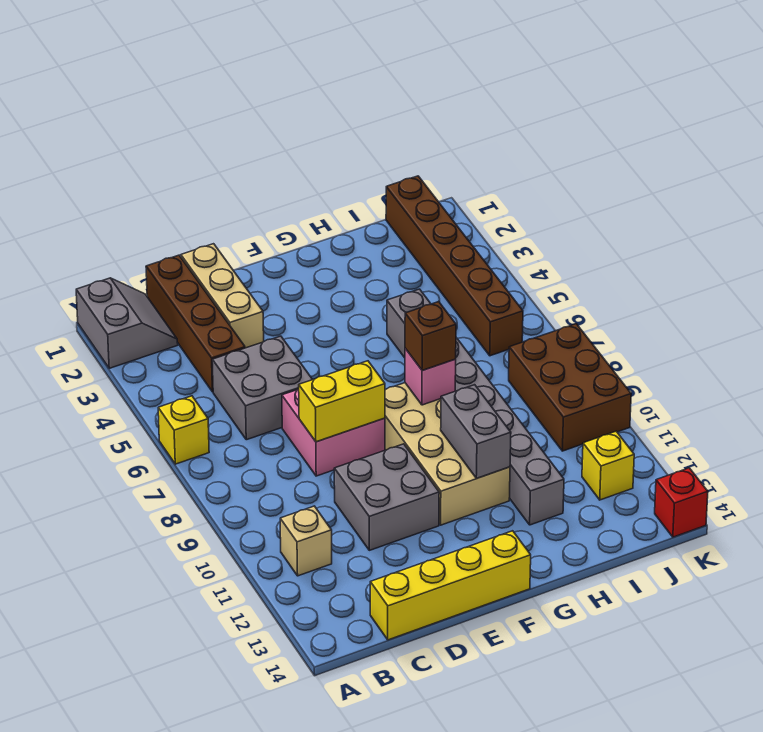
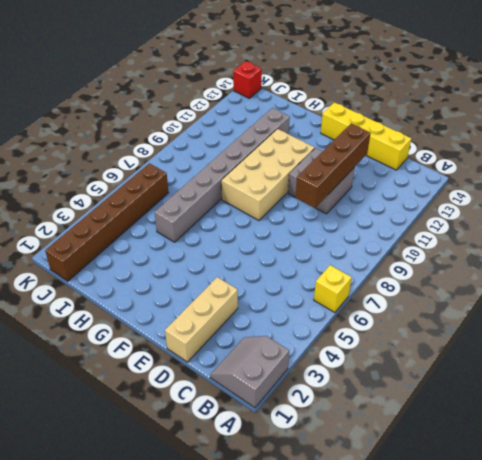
brown brick D9:D12 level 2 -> brown brick C1:C4 level 1
none -> tan brick B11 level 1
none -> grey brick C5:D6 level 1
none -> pink brick D7:E8 level 1

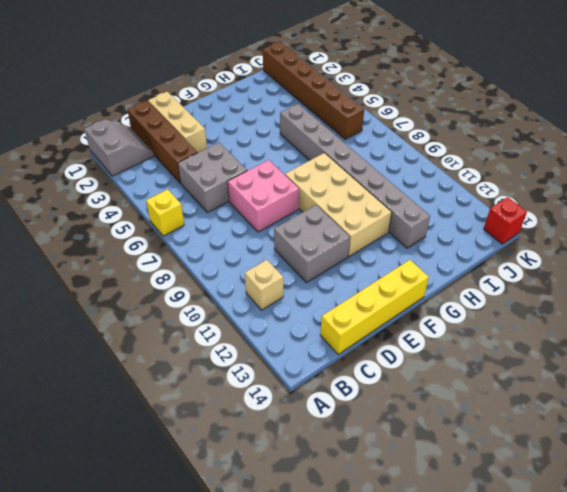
none -> brown brick J8:K10 level 1
none -> yellow brick J12 level 1
none -> yellow brick D8:E8 level 2

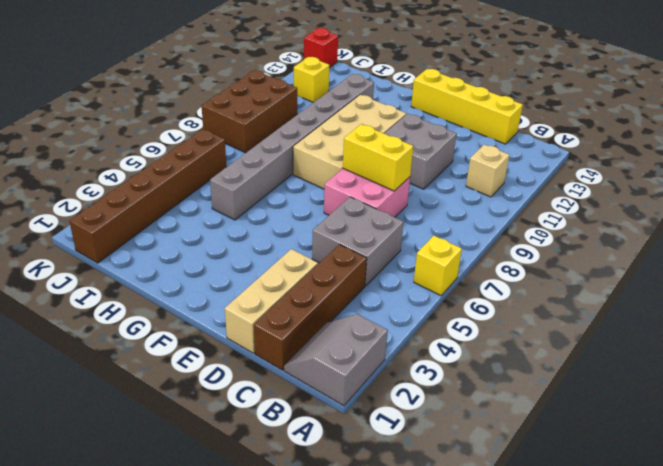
none -> pink brick G8 level 2
none -> grey brick G10:G11 level 2
none -> brown brick G8 level 3

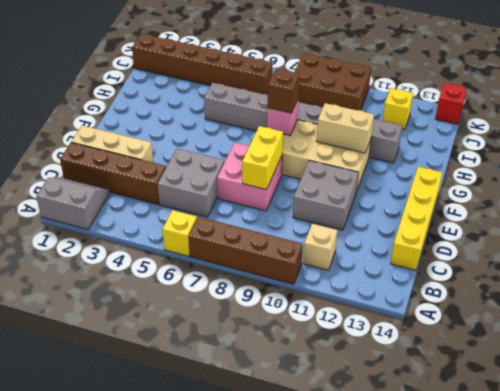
brown brick A7:A10 level 1 -> none
tan brick G10:G11 level 2 -> grey brick G10:G11 level 2

